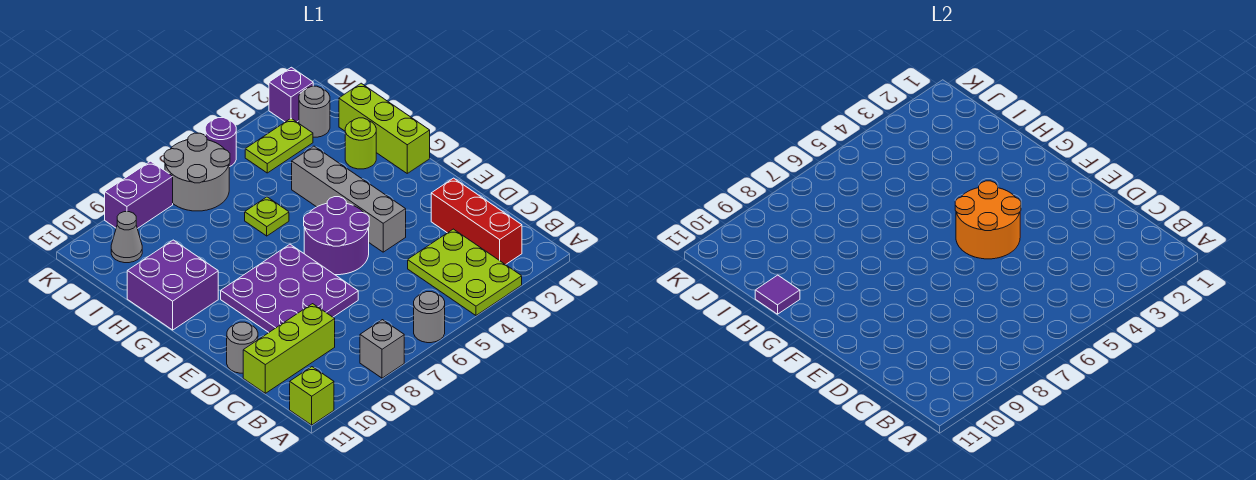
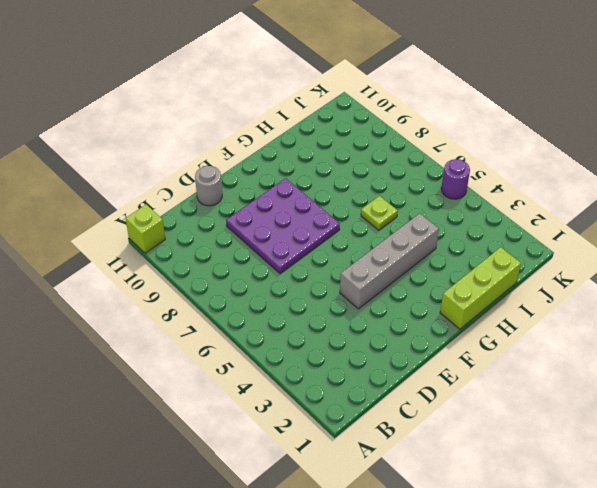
none -> lime plate A3:C4 level 1
none -> grey round brick A6 level 1
none -> grey brick A8 level 1

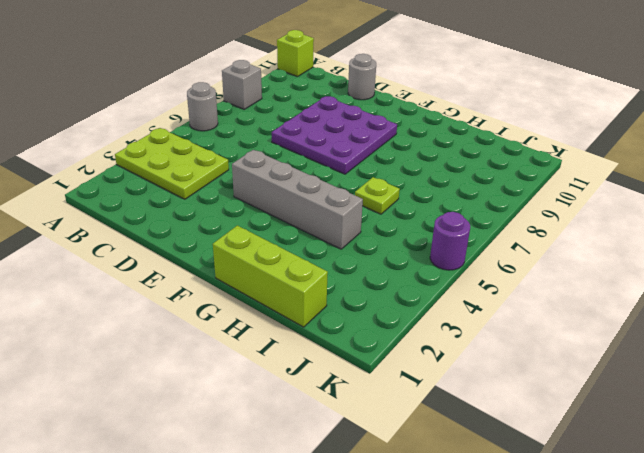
none -> red brick B2:D2 level 1
none -> lime brick C9:C11 level 1
none -> purple round brick E5:F6 level 1

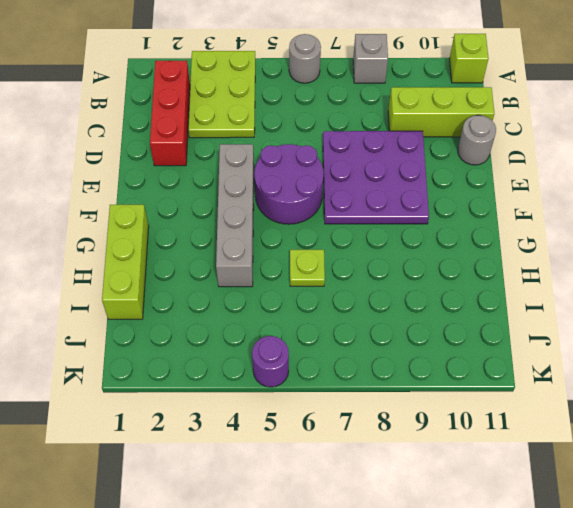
none -> purple brick G10:H11 level 1
none -> lime round brick H2 level 1
none -> grey round brick J2 level 1

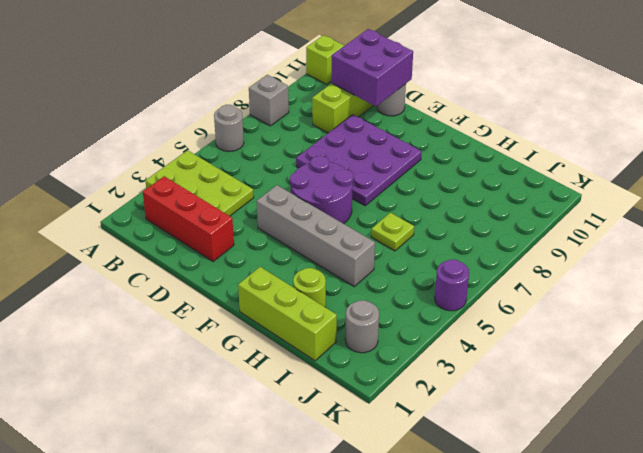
purple brick C10:D11 level 2 -> purple brick G10:H11 level 1
none -> lime plate J3:J4 level 1
none -> grey round brick J6:K7 level 1
none -> grey cone J10 level 1

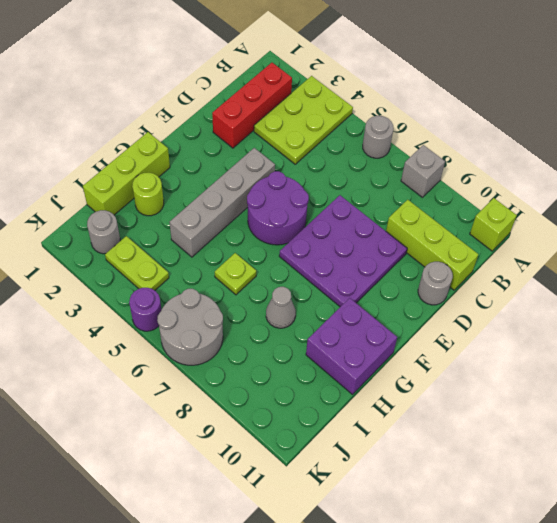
grey cone H8 level 1 -> grey cone J10 level 1
none -> purple brick K2 level 1
none -> purple brick K8:K9 level 1
none -> orange round brick E4:F5 level 2

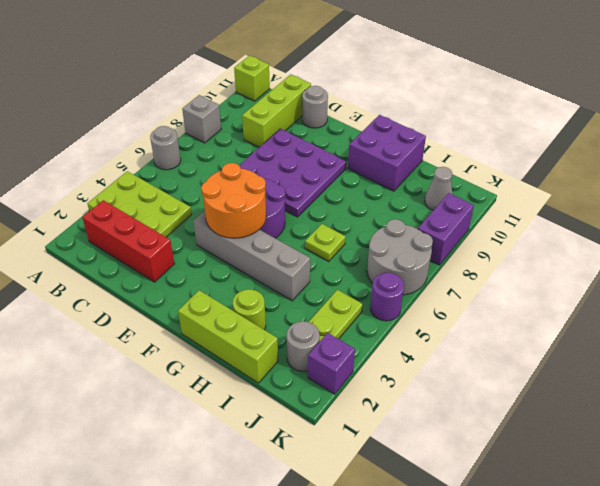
none -> purple tile H11 level 2

